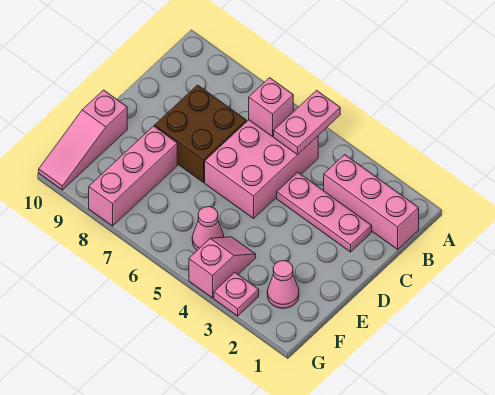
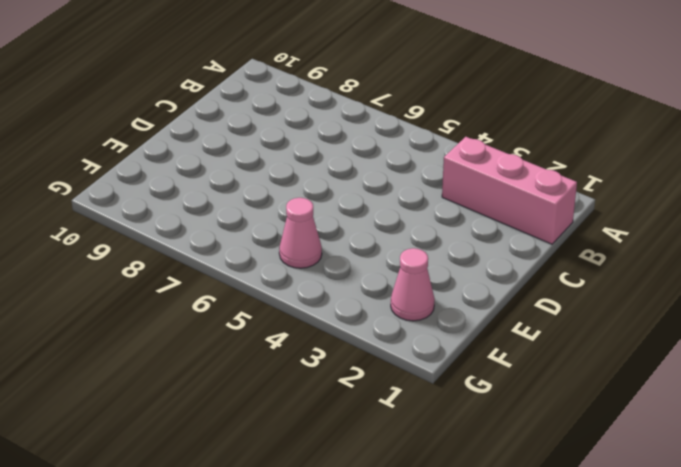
none -> pink brick B5:D6 level 1
none -> pink plate C2:C4 level 1
none -> brown brick C7:D8 level 1

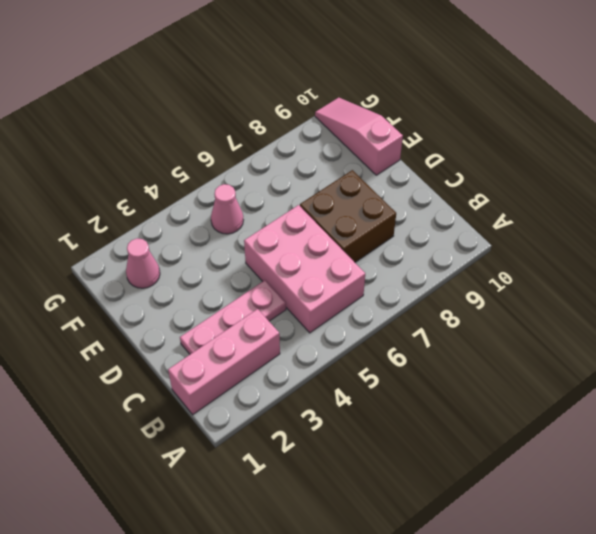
none -> pink brick E8:G8 level 1
none -> pink slope F4:G4 level 1 top G
none -> pink plate G3 level 1

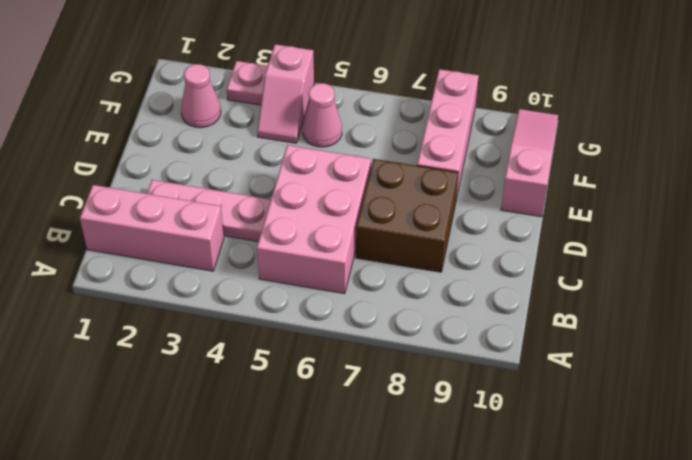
none -> pink plate A5:B5 level 2
none -> pink brick B6 level 2

